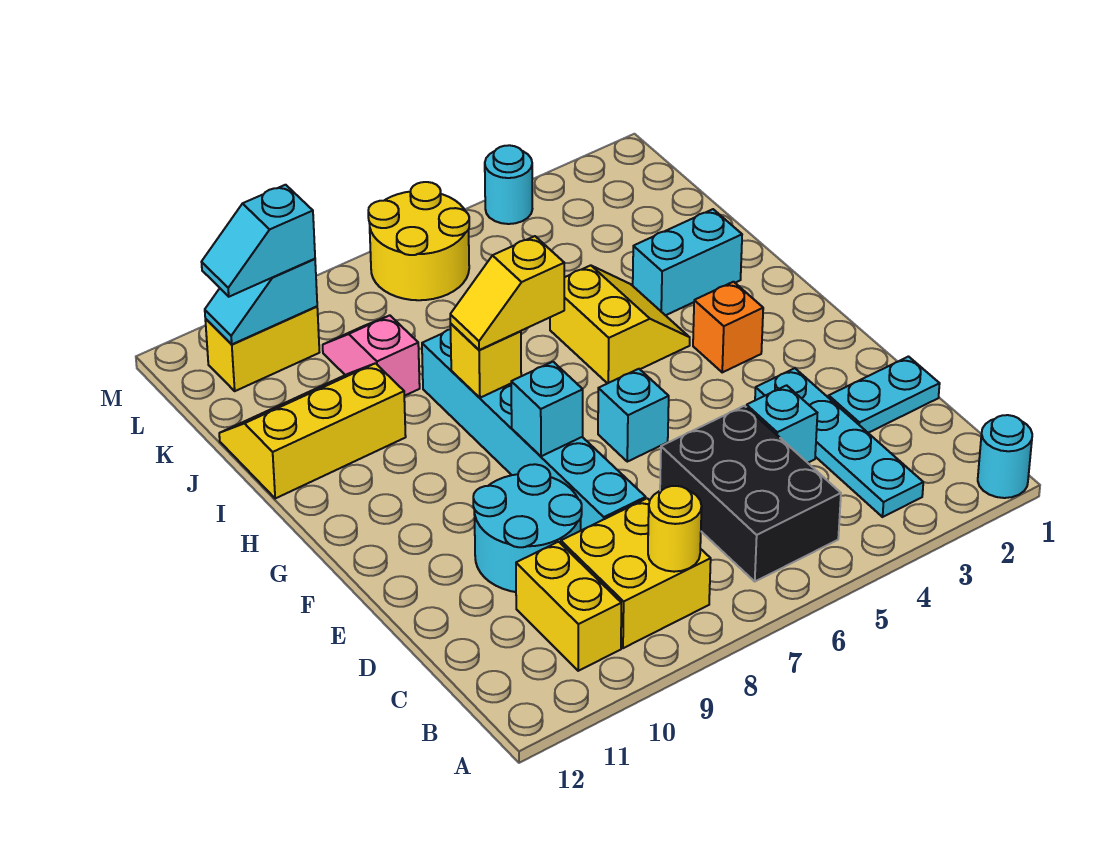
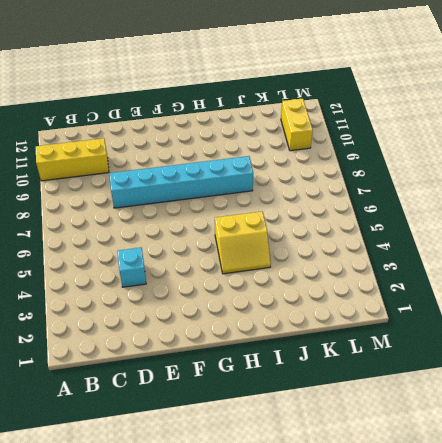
yellow brick A10:C10 level 1 -> yellow brick B10:C10 level 1
none -> cyan round brick A1 level 1
none -> cyan plate B3:E3 level 1
none -> black brick B5:D6 level 1

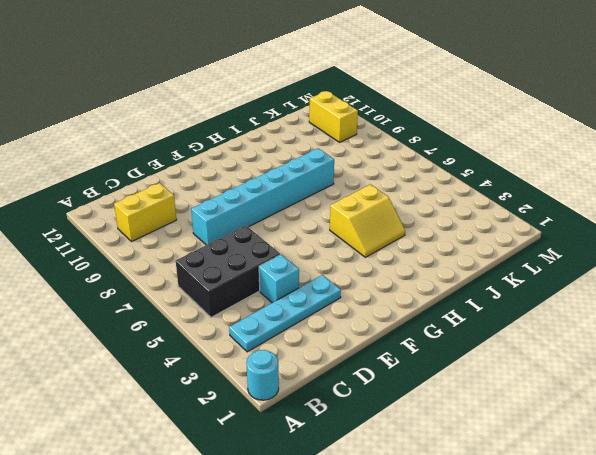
none -> yellow brick B8:C9 level 1
none -> cyan plate D1:D2 level 1
none -> cyan round brick D9:E10 level 1

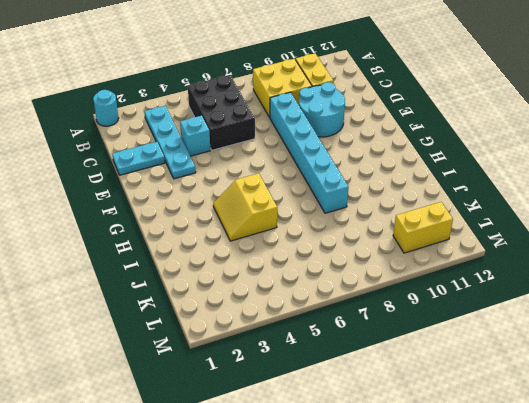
none -> cyan brick F6 level 1
none -> orange brick G3 level 1
none -> cyan brick I2:I3 level 1

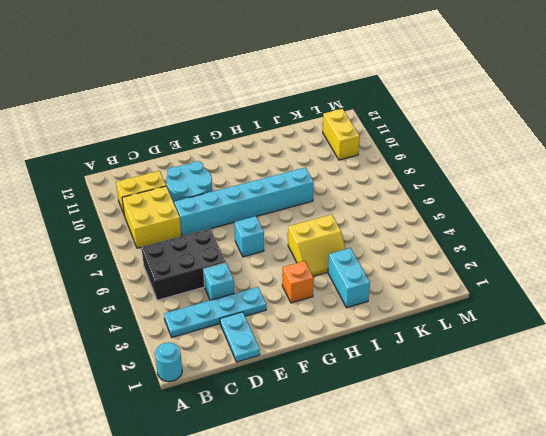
none -> yellow slope I10:J12 level 1 top I
none -> pink slope J9:K9 level 1 top J
none -> yellow round brick L6:M7 level 1

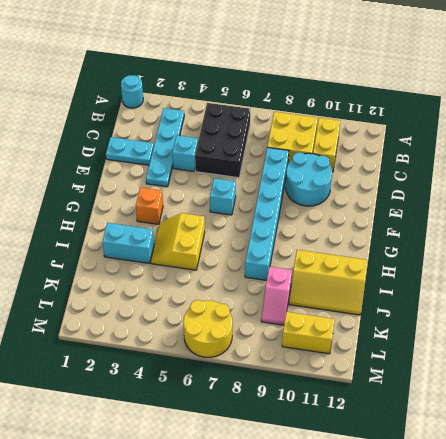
none -> cyan round brick M4 level 1
none -> yellow round brick B8 level 2
none -> cyan brick F8 level 2

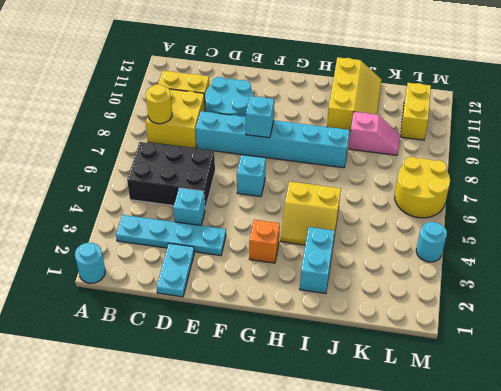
none -> yellow brick H8 level 2
none -> cyan slope L10:L11 level 2 top 10
none -> yellow slope H7:H8 level 3 top 7

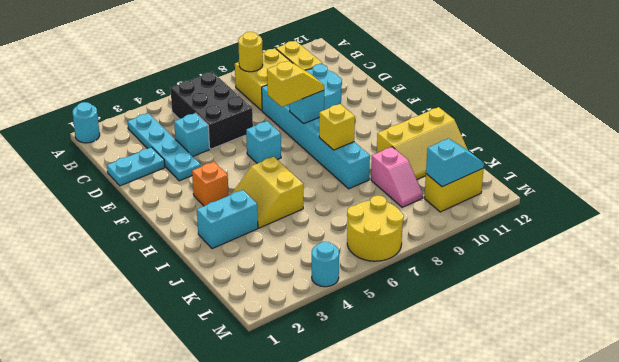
yellow slope F7:F8 level 3 top 7 -> yellow slope H7:H8 level 3 top 7
none -> cyan slope L10:L11 level 3 top 10

